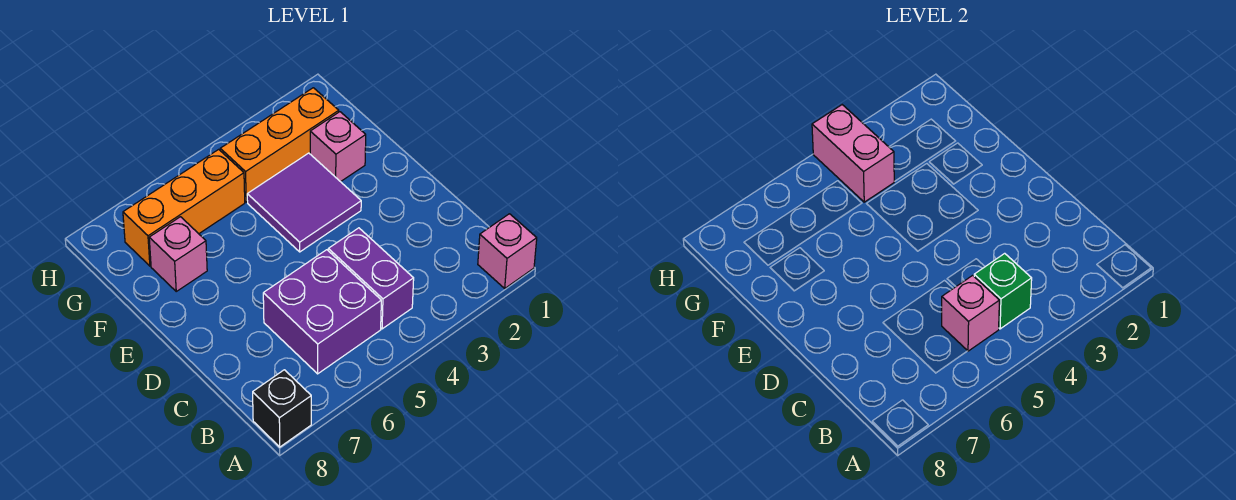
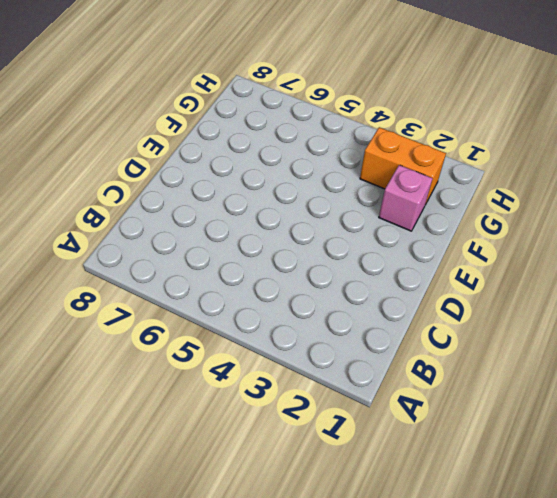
orange brick G2:G3 level 1 -> orange brick G2:G4 level 1
none -> pink brick A1 level 1
none -> black brick A8 level 1
none -> purple brick B4:C4 level 1

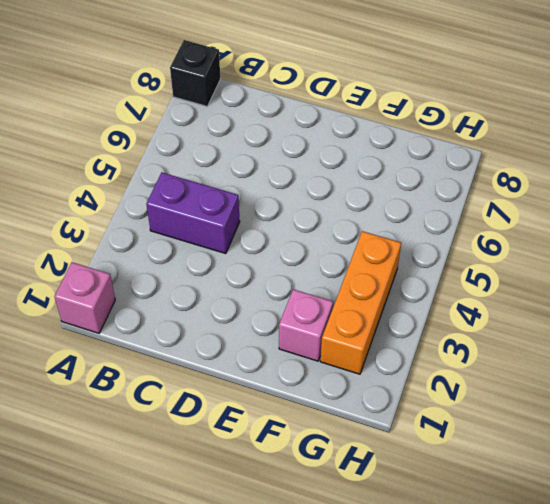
none -> purple brick B5:C6 level 1
none -> purple tile E3:F4 level 1
none -> pink brick F7 level 1

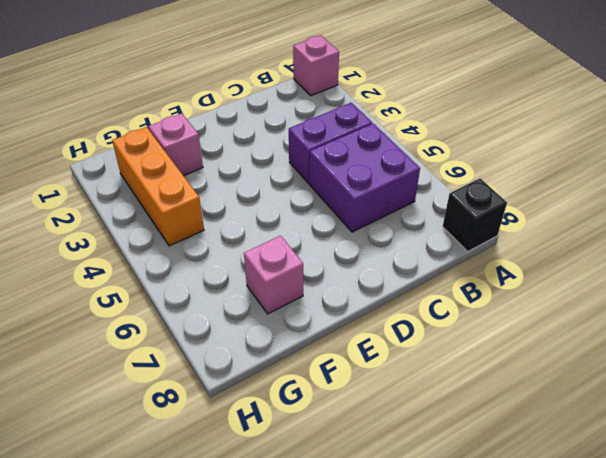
none -> purple tile E3:F4 level 1
none -> orange brick G5:G7 level 1
none -> green brick B4 level 2

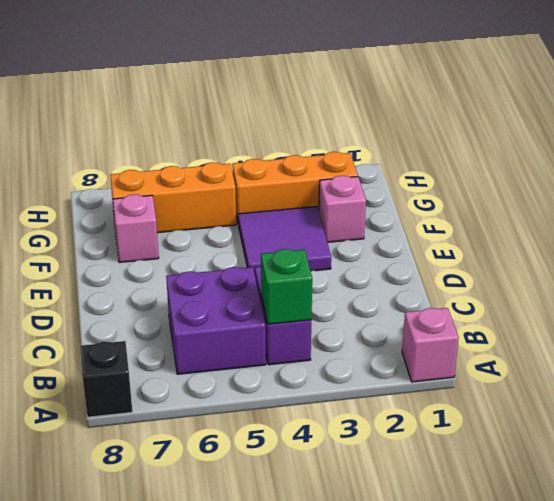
none -> pink brick B5 level 2
none -> pink brick G4:H4 level 2

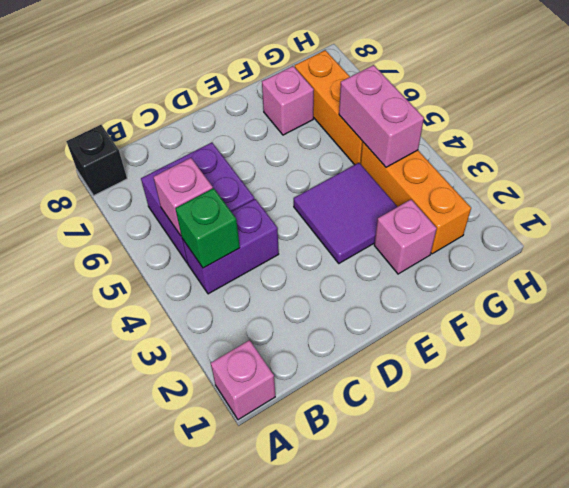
pink brick G4:G5 level 2 -> pink brick G4:H4 level 2

